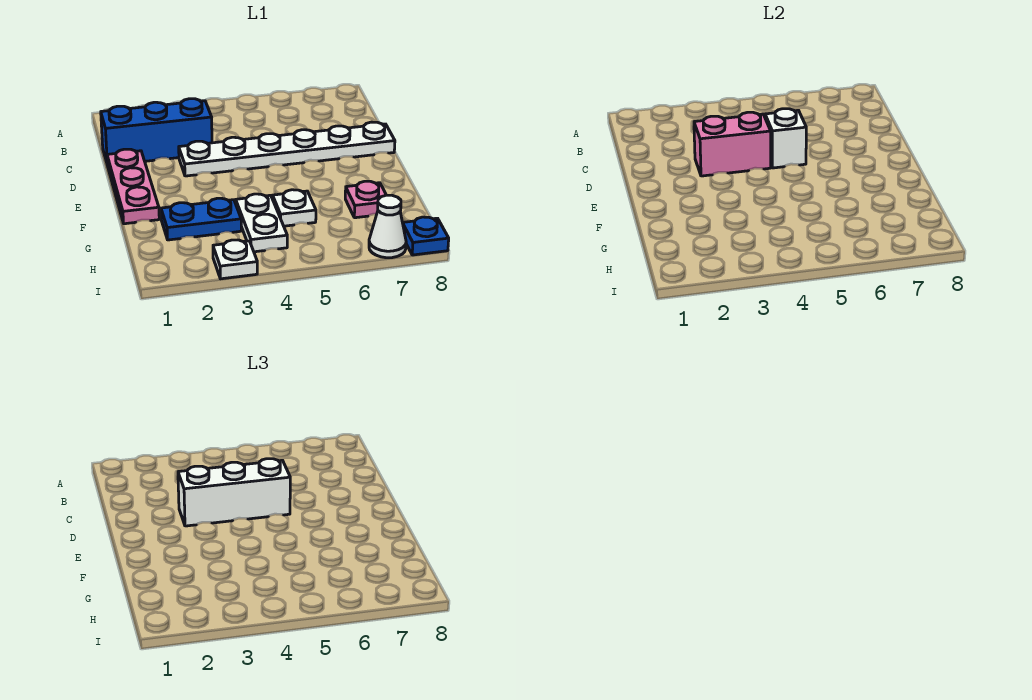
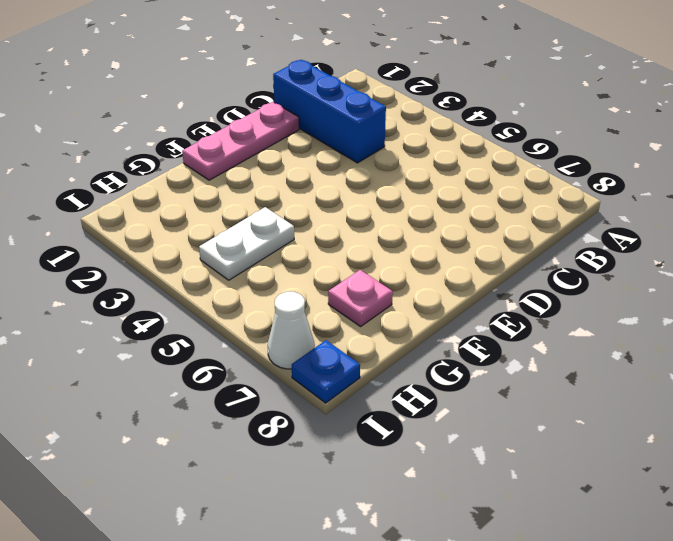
none -> white plate D3:D8 level 1
none -> blue plate G2:G3 level 1
none -> white plate G5 level 1

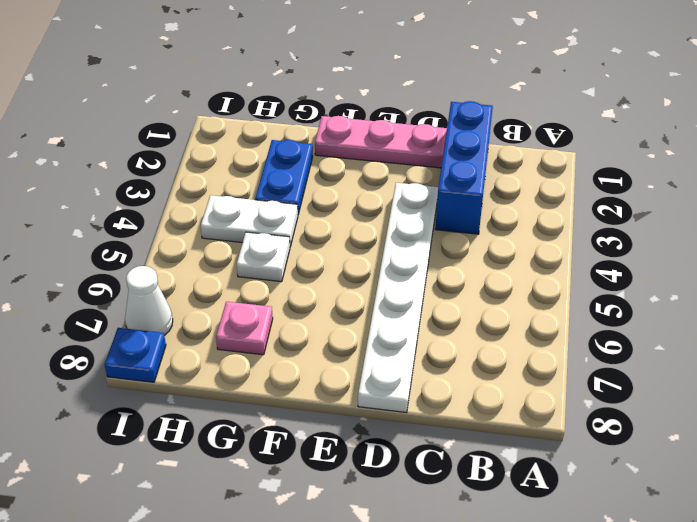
none -> white plate I3 level 1
none -> pink brick D3:D4 level 2
none -> white brick D5 level 2

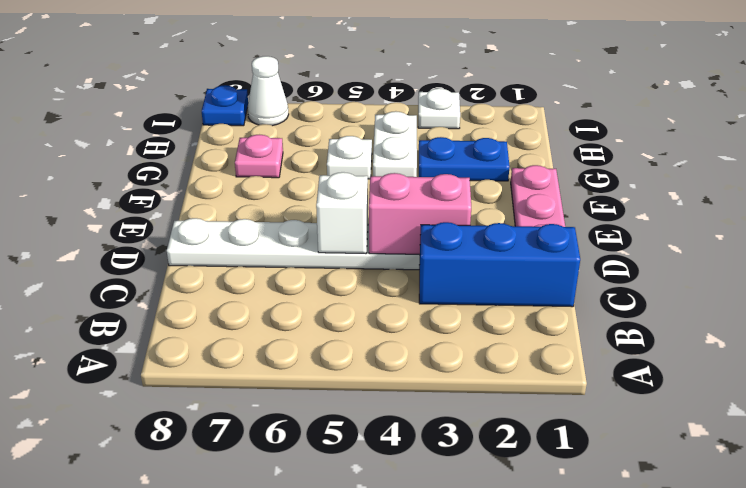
none -> white brick D3:D5 level 3

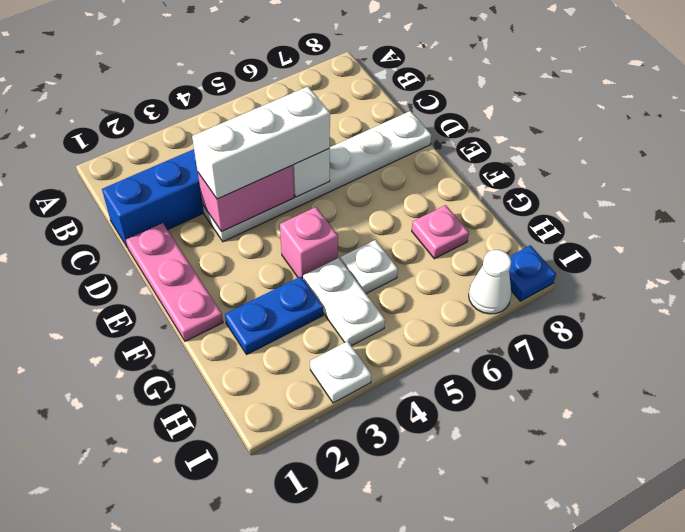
pink brick F4 level 1 -> none

